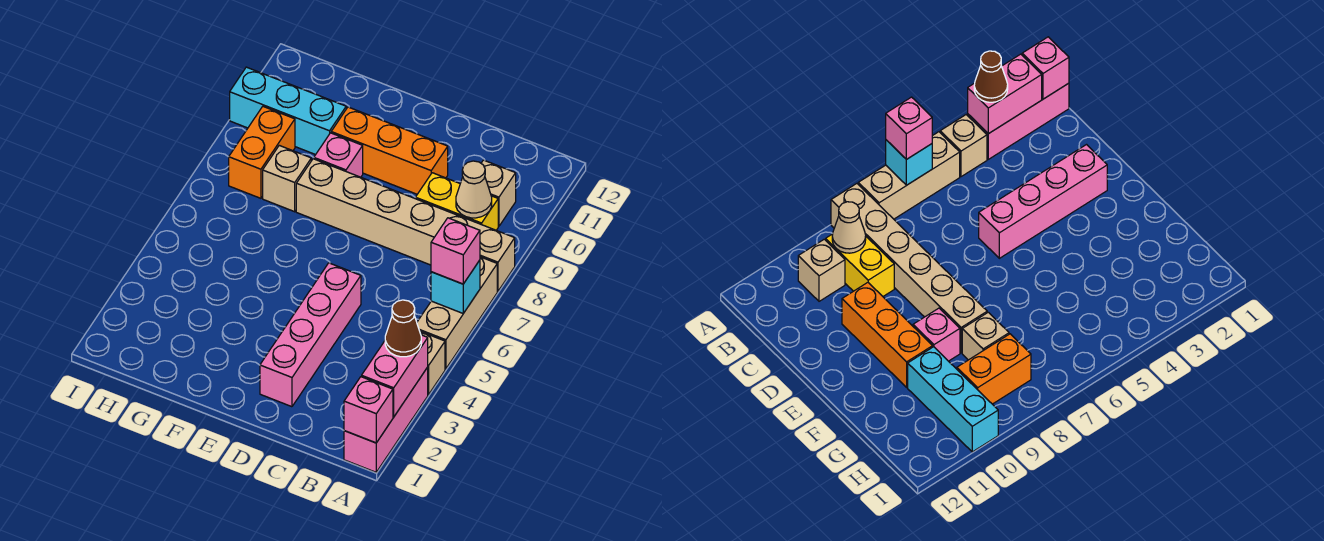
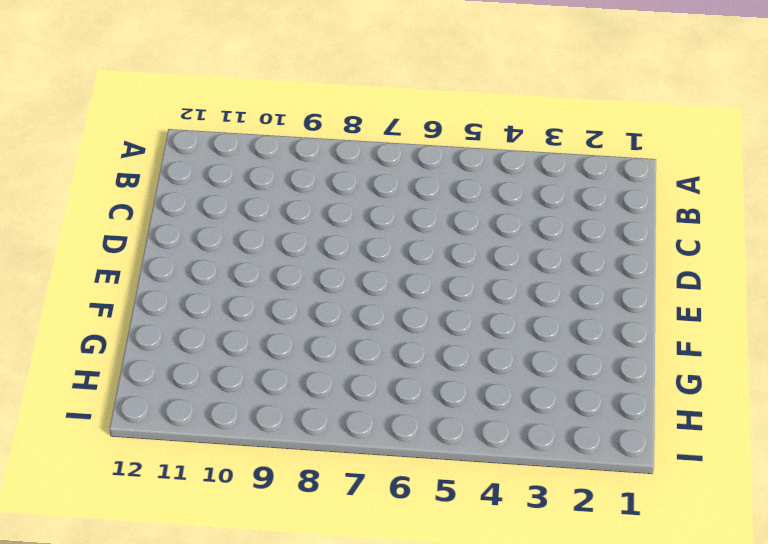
none -> pink brick A1:A3 level 1
none -> tan brick A4 level 1
none -> tan brick A5:A7 level 1

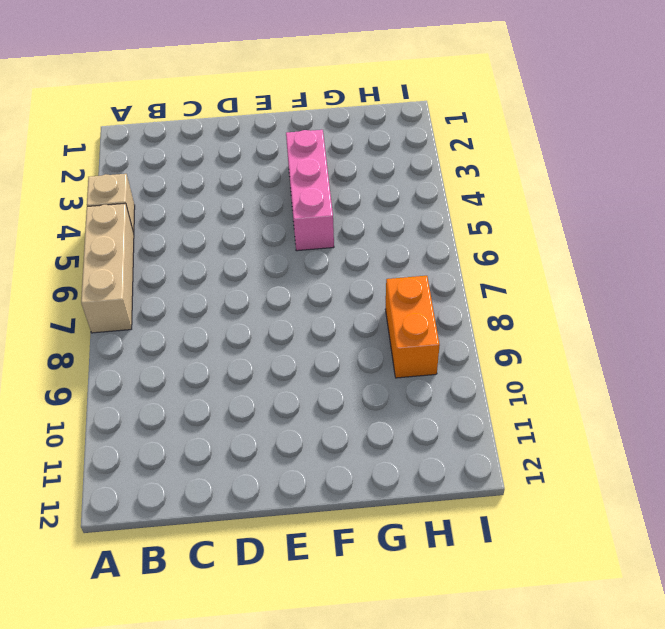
pink brick F3:F5 level 1 -> pink brick A1:A3 level 1
none -> tan brick A8:F8 level 1
none -> yellow brick B9:C9 level 1
none -> tan brick B10 level 1

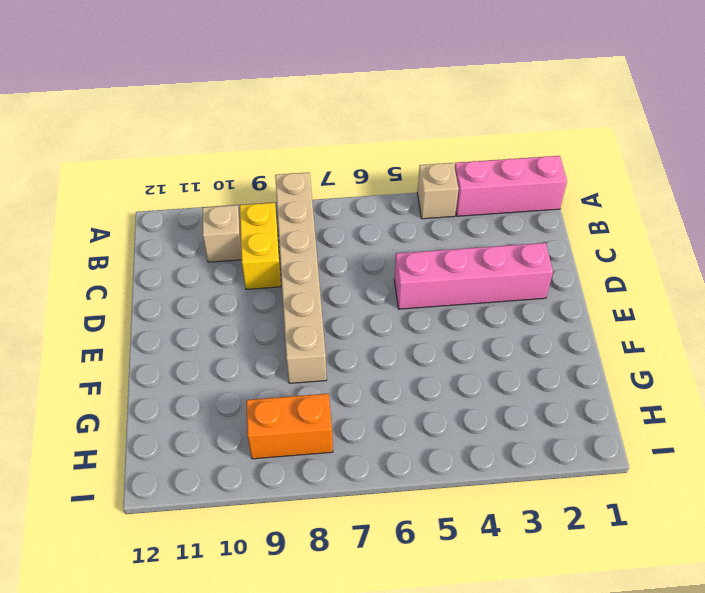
none -> tan brick A5:A7 level 1
none -> orange brick D10:F10 level 1
none -> pink brick F9 level 1

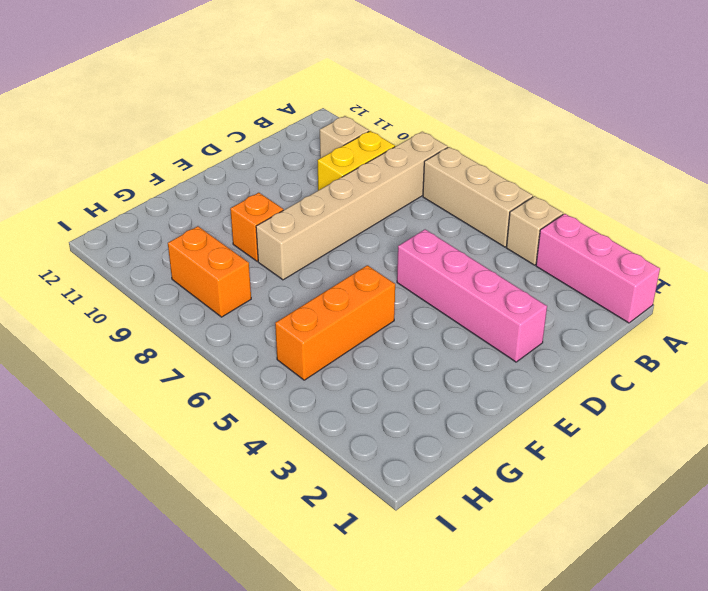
orange brick F5:H5 level 1 -> orange brick D10:F10 level 1
orange brick F9 level 1 -> pink brick F9 level 1
none -> tan brick G8 level 1
none -> cyan brick G10:I10 level 1
none -> pink brick A1 level 2

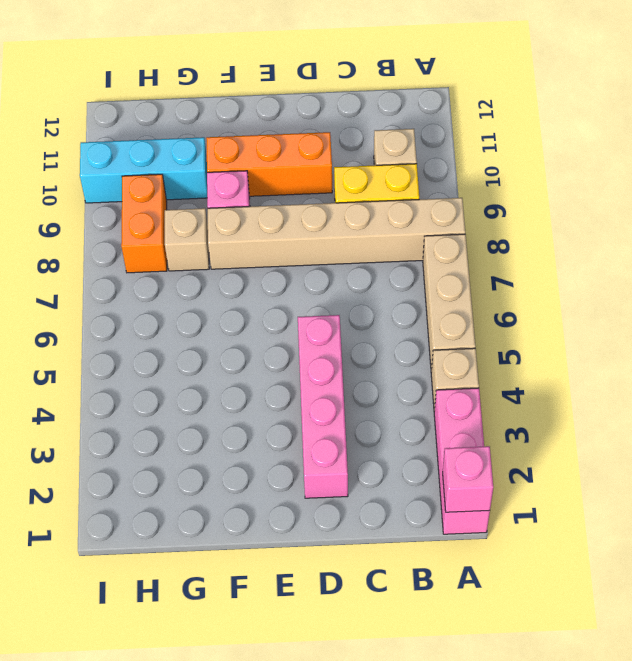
none -> pink brick A2:A3 level 2
none -> cyan brick A6 level 2
none -> tan cone B9 level 2

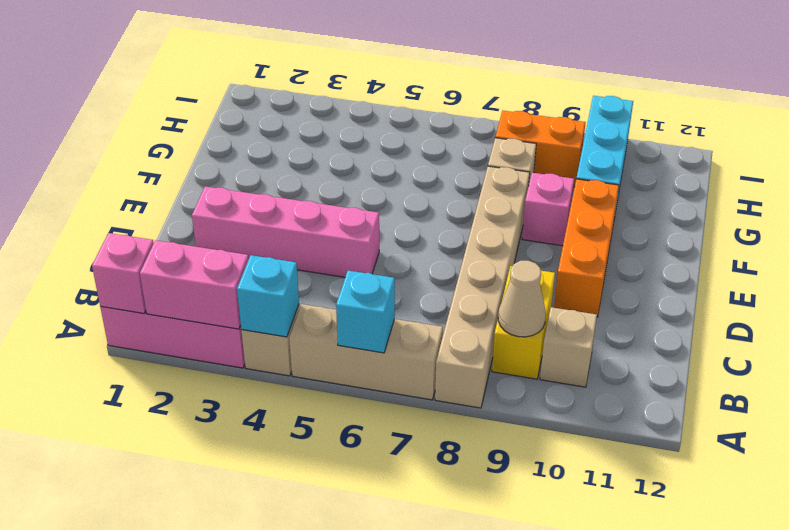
cyan brick A4 level 2 -> none
none -> brown cone A3 level 3
none -> pink brick A6 level 3

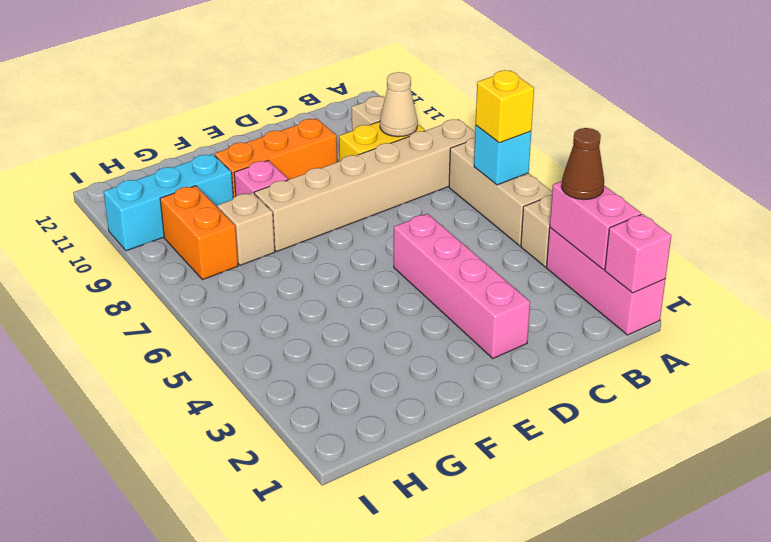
yellow brick A6 level 3 -> pink brick A6 level 3

